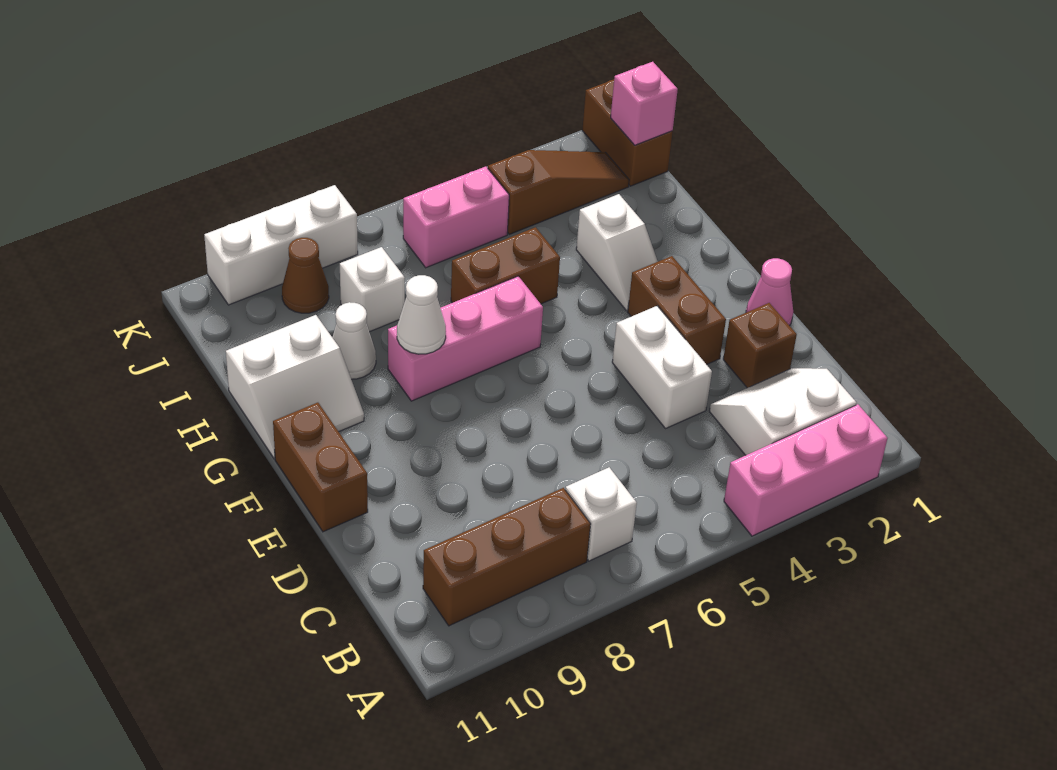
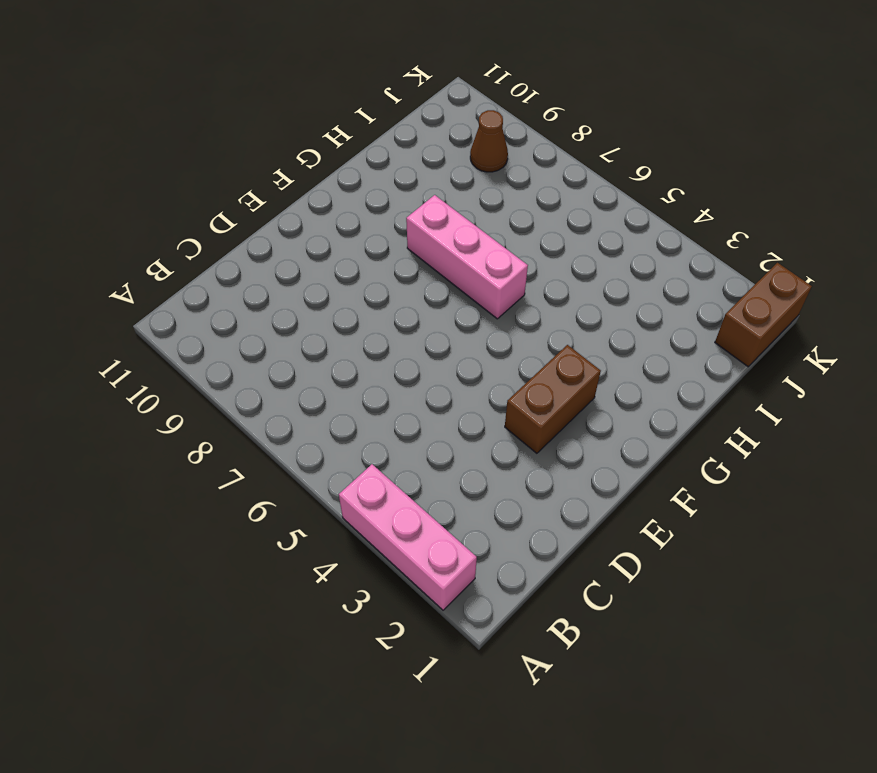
none -> white slope B2:C3 level 1 top B
none -> white brick B7 level 1
none -> brown brick B8:B10 level 1

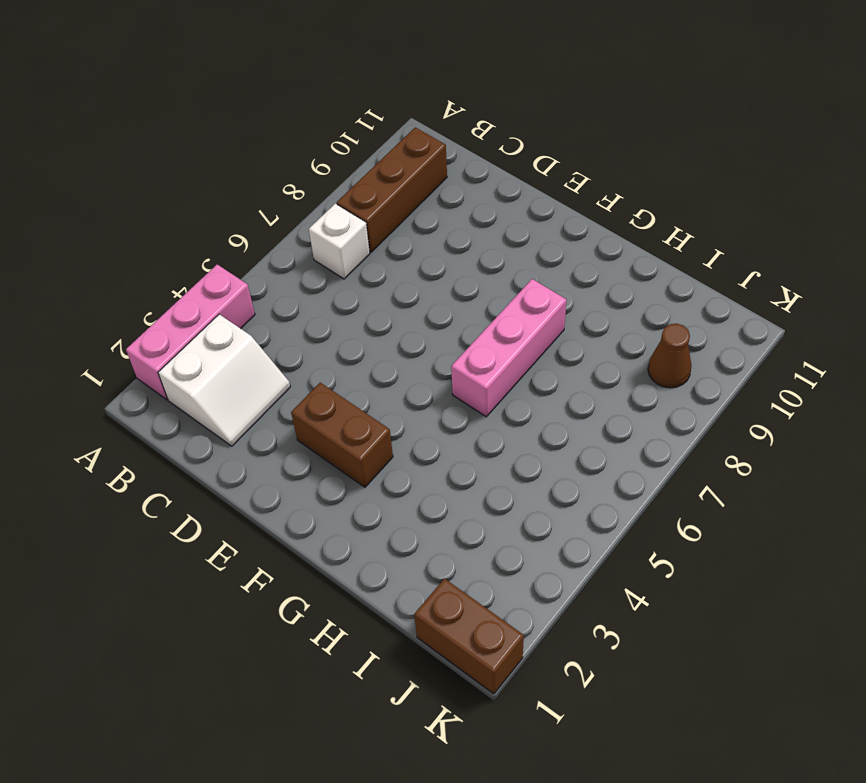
none -> brown brick D2 level 1
none -> white brick D4:E4 level 1
none -> pink cone E1 level 1

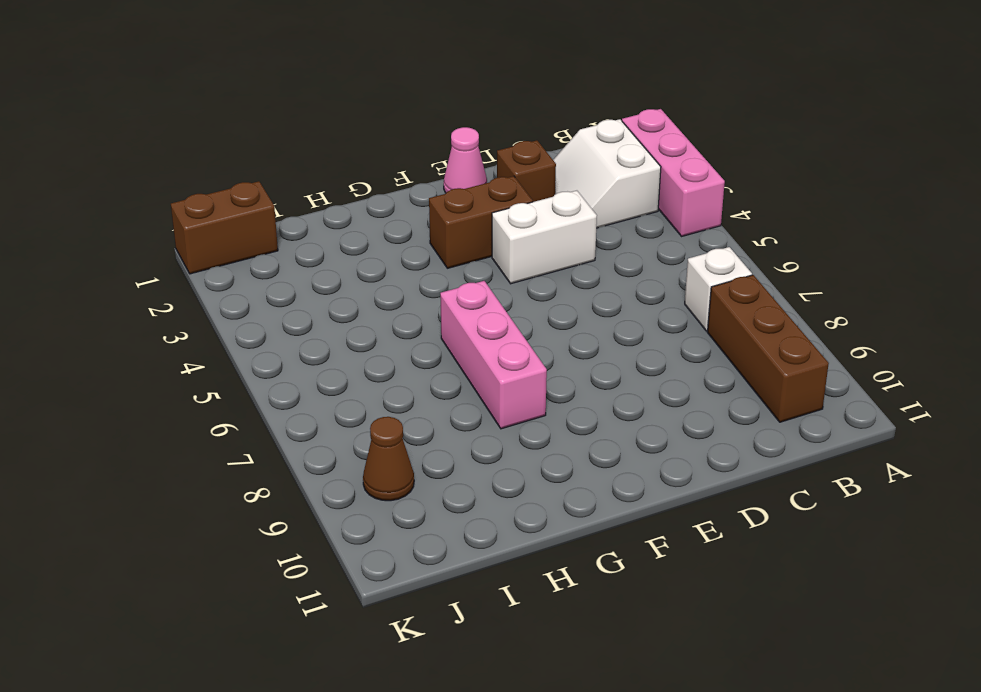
none -> brown brick E11:F11 level 1
none -> white slope G3:H3 level 1 top H
none -> white slope G10:H11 level 1 top H

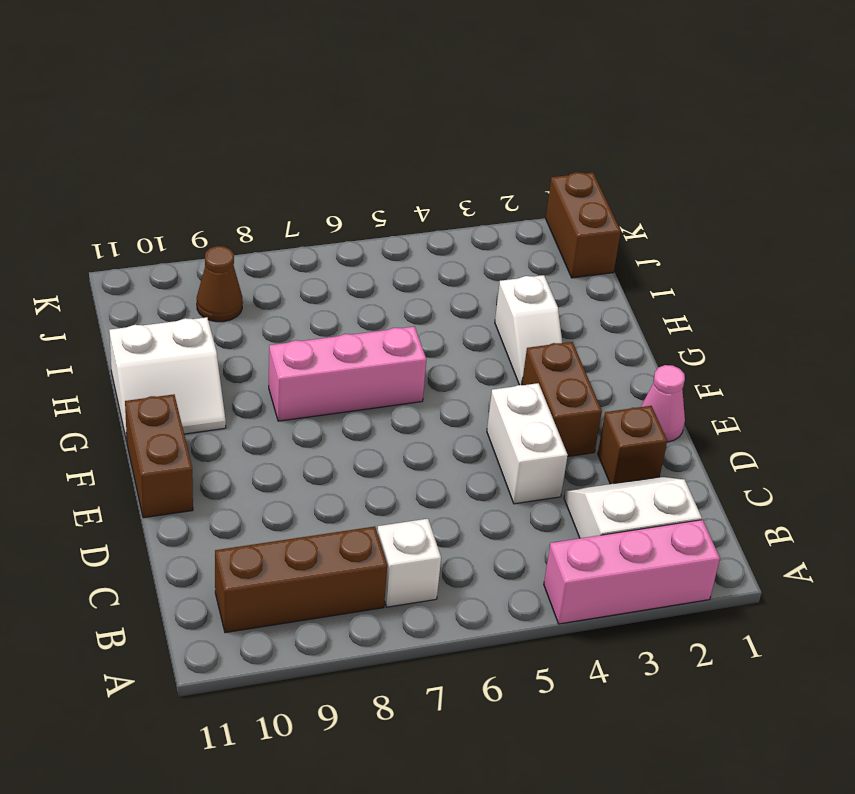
none -> brown brick H5:H6 level 1
none -> white cone H9 level 1
none -> white brick I8 level 1

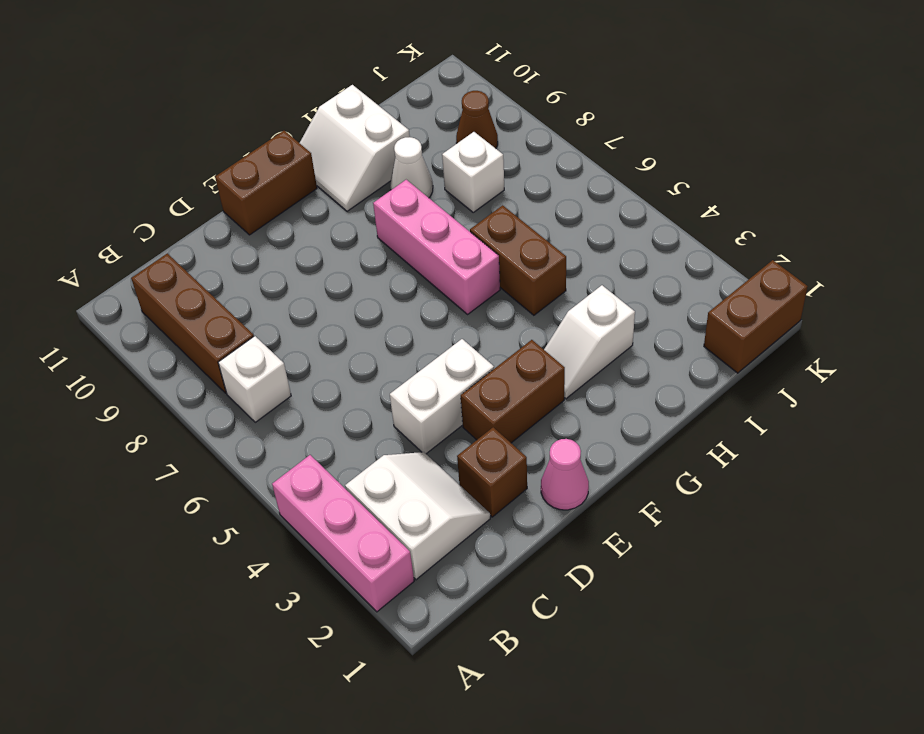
none -> brown slope J2:J4 level 1 top 4
none -> pink brick J5:J6 level 1
none -> white brick K8:K10 level 1

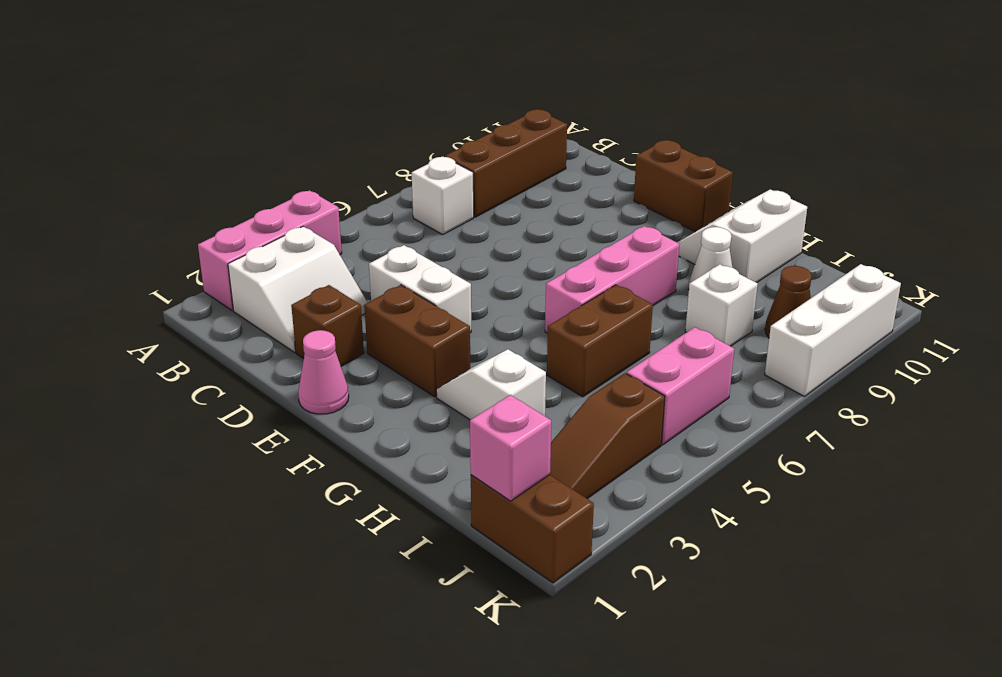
none -> white cone G8 level 2

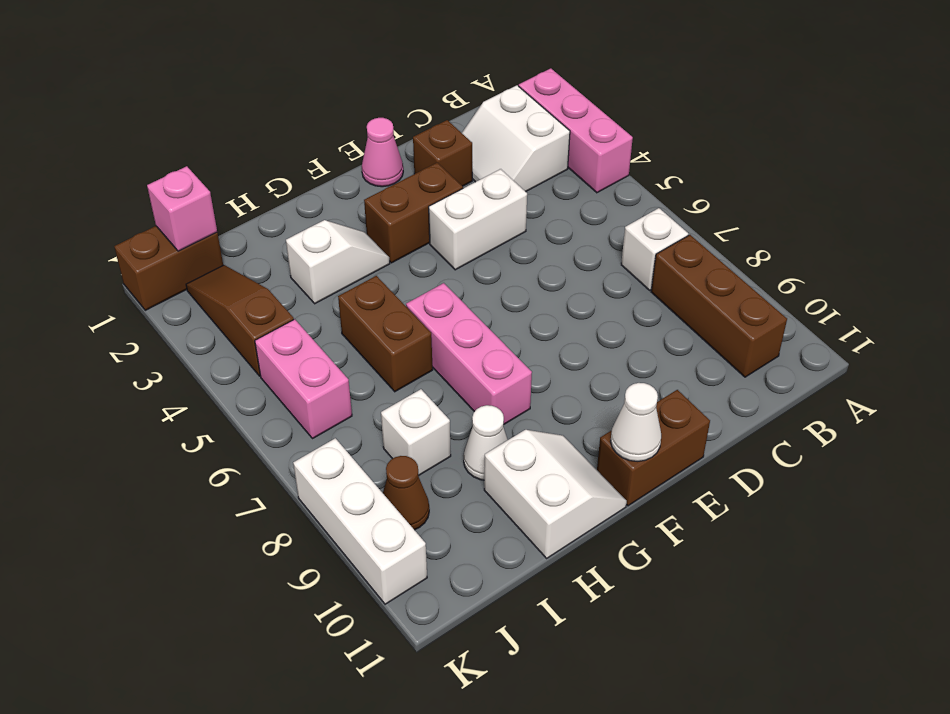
white cone F11 level 2 -> white cone G8 level 2

